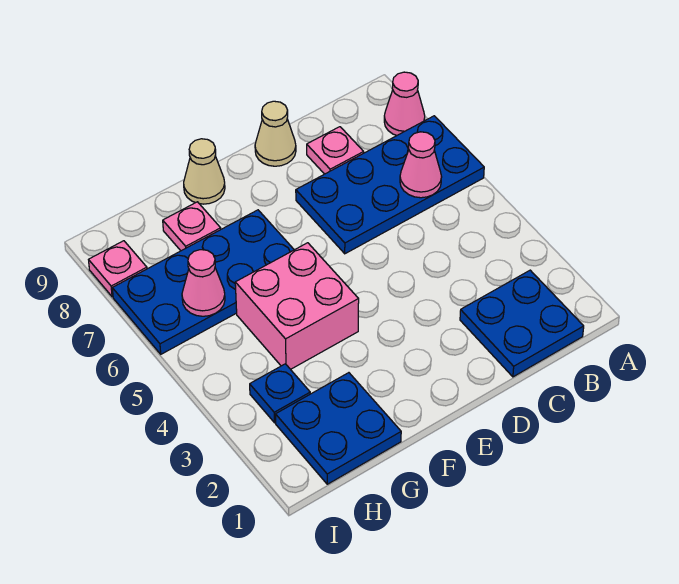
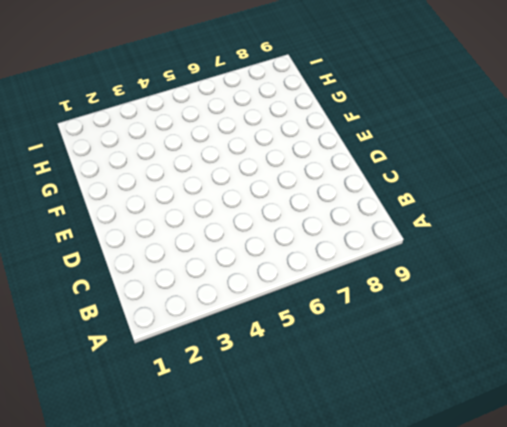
none -> blue plate A6:D7 level 1
none -> pink cone A8 level 1
none -> blue plate B1:C2 level 1

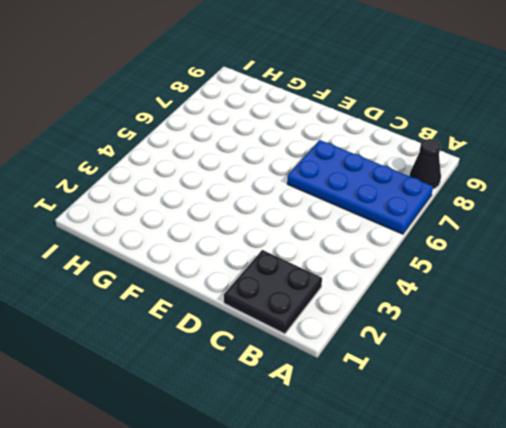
black cone A8 level 1 -> pink cone A8 level 1
black plate B1:C2 level 1 -> blue plate B1:C2 level 1
none -> pink plate C8 level 1
none -> tan cone D9 level 1
none -> pink brick F4:G5 level 1

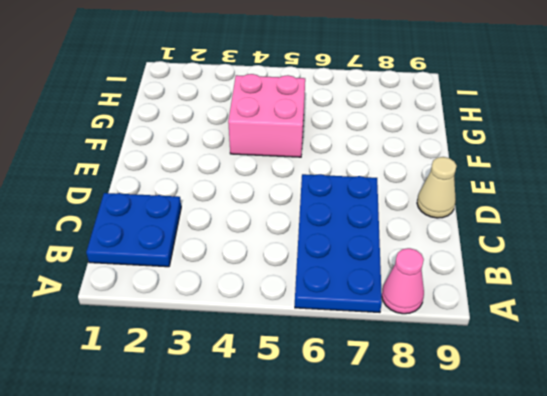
none -> pink plate C8 level 1
none -> blue plate F6:I7 level 1
none -> tan cone F9 level 1

